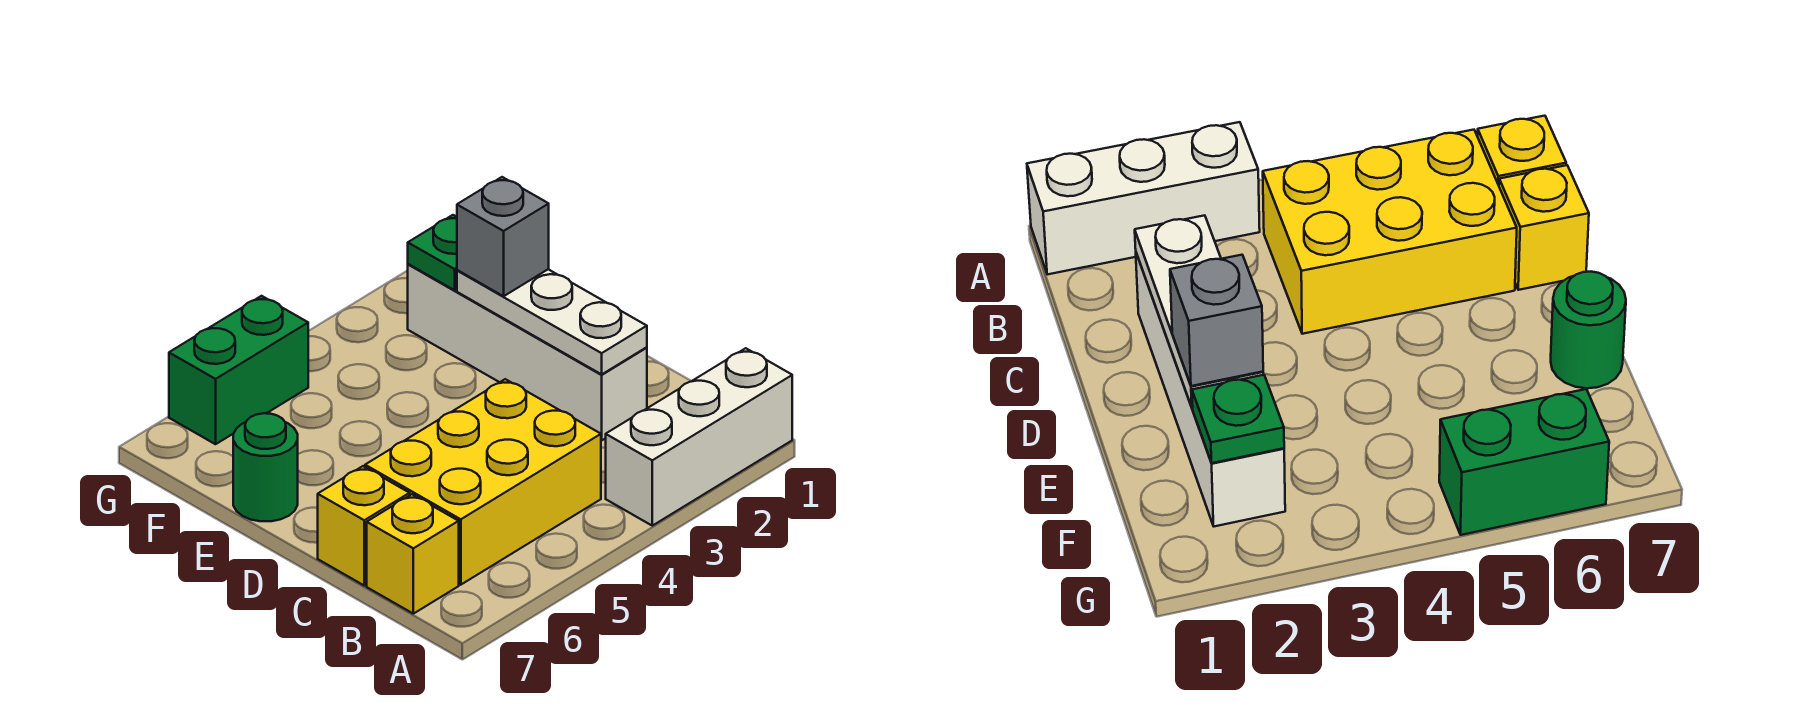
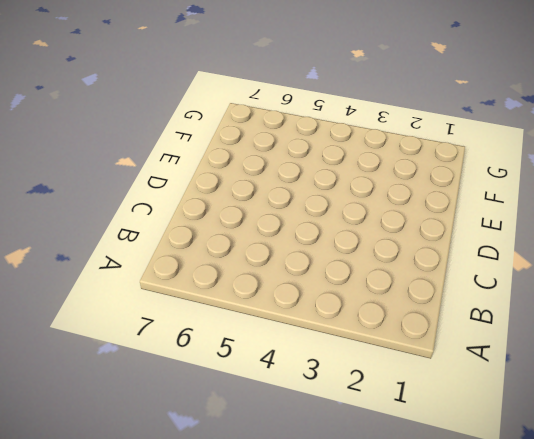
none -> white brick A1:A3 level 1
none -> yellow brick B4:C6 level 1

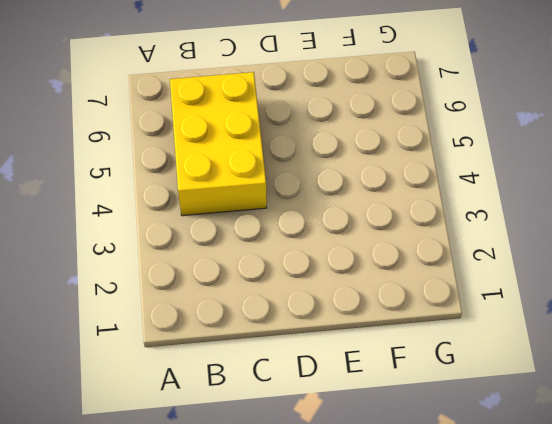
none -> white brick A1:A3 level 1
none -> yellow brick B7 level 1

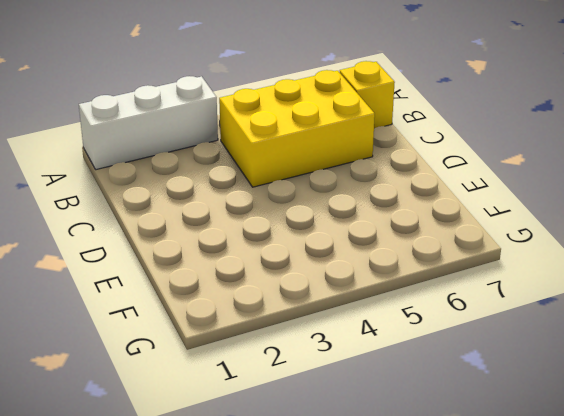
none -> white brick C2:F2 level 1
none -> yellow brick C7 level 1

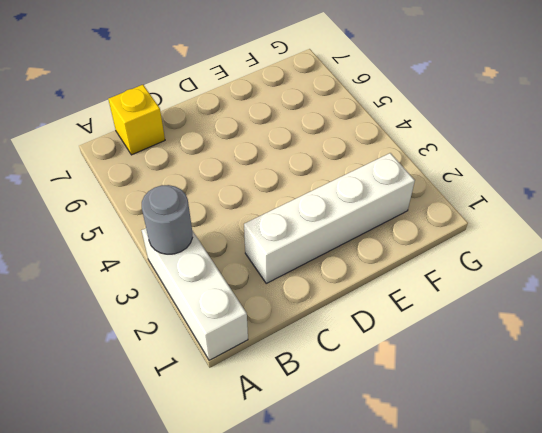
grey round brick A3 level 2 -> none
none -> yellow brick B4:C6 level 1
none -> yellow brick C7 level 1

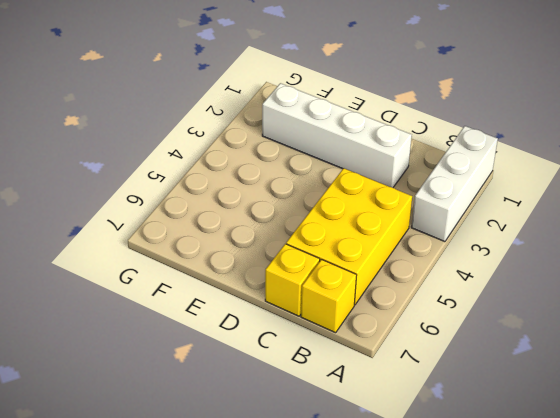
none -> green round brick E7 level 1
none -> green brick G5:G6 level 1

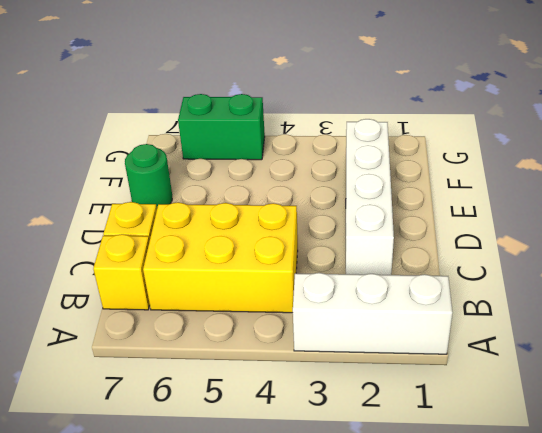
none -> white plate C2:E2 level 2
none -> green plate F2 level 2

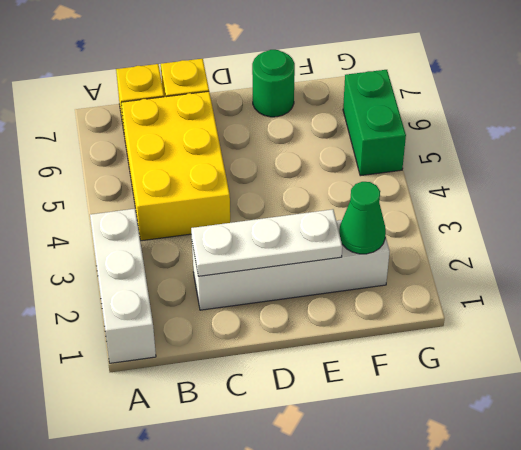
green cone F2 level 2 -> green plate F2 level 2
none -> grey brick E2 level 3

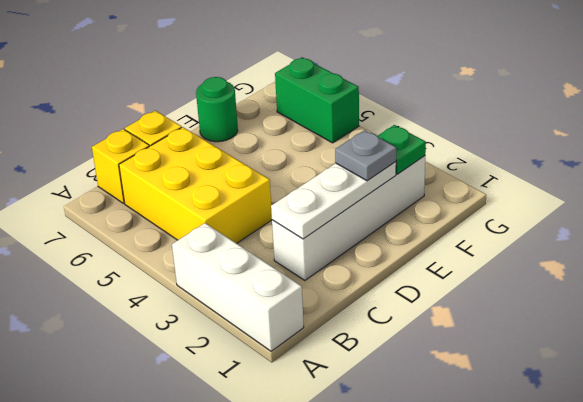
grey plate E2 level 3 -> grey brick E2 level 3

